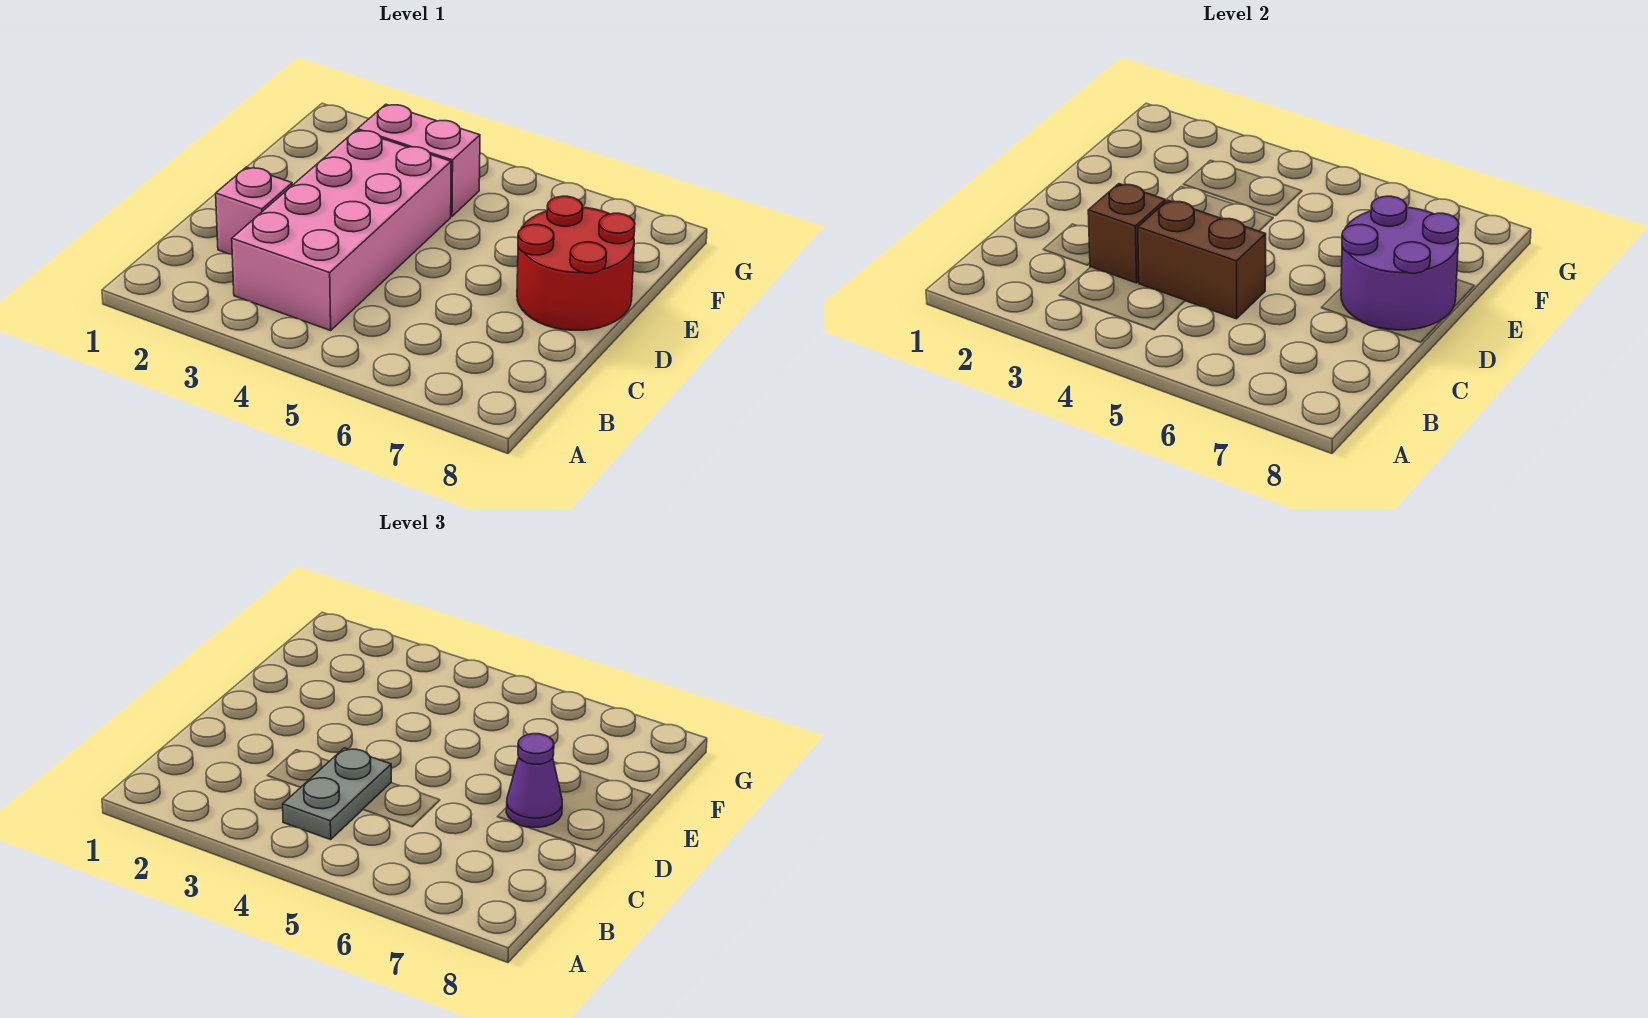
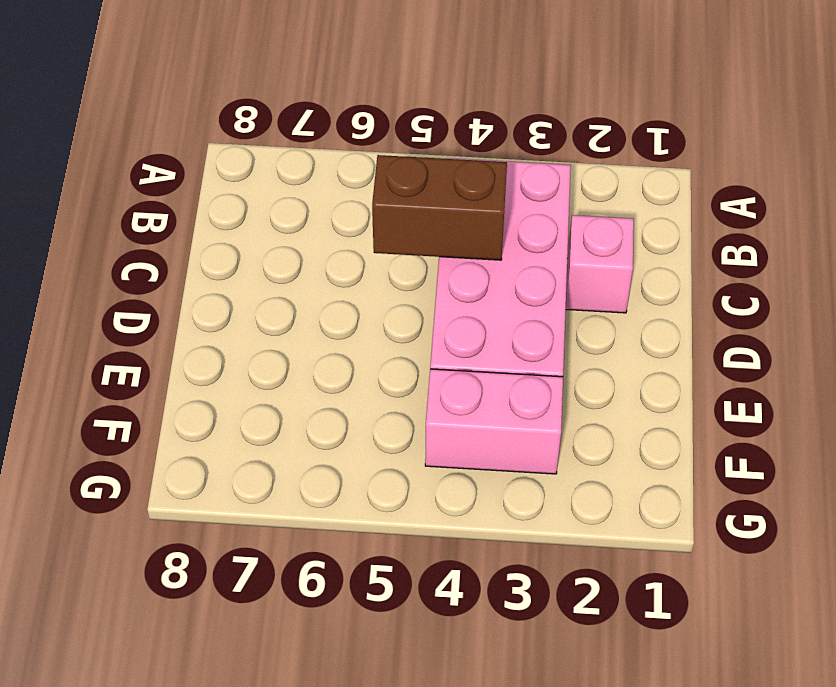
none -> red round brick D7:E8 level 1
none -> brown brick C3 level 2

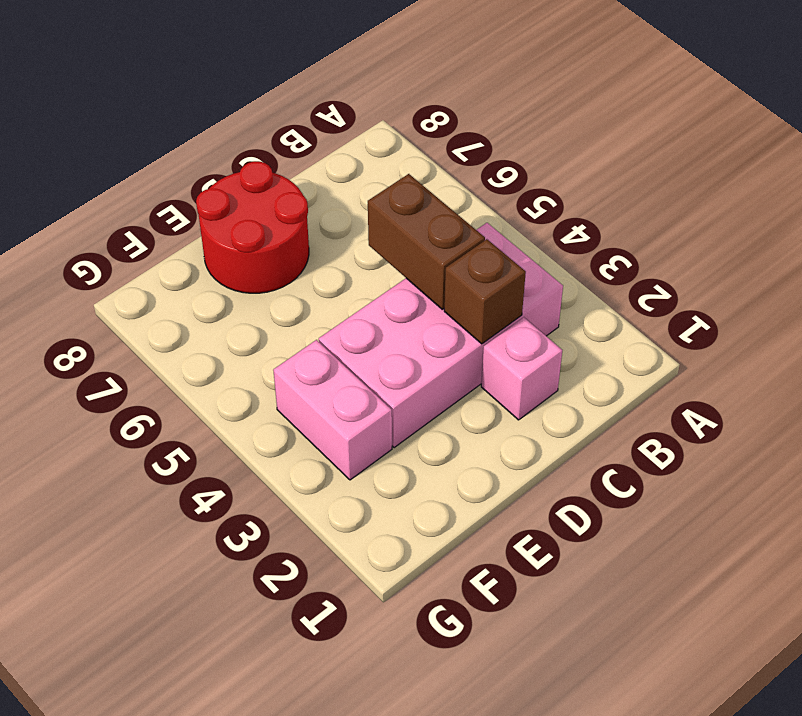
none -> purple round brick D7:E8 level 2
none -> grey plate B4:C4 level 3

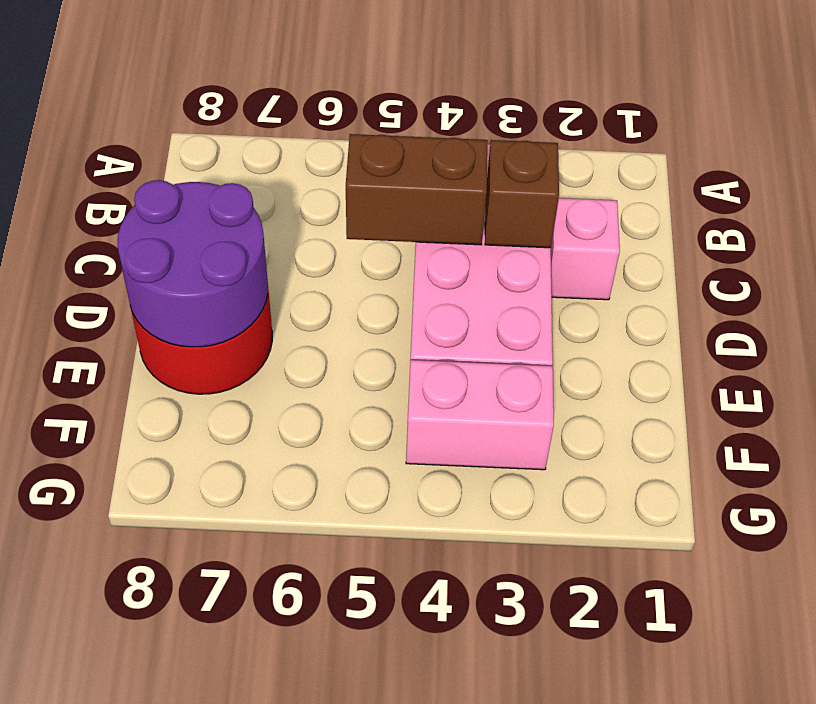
none -> grey plate B4:C4 level 3
none -> purple cone D7 level 3

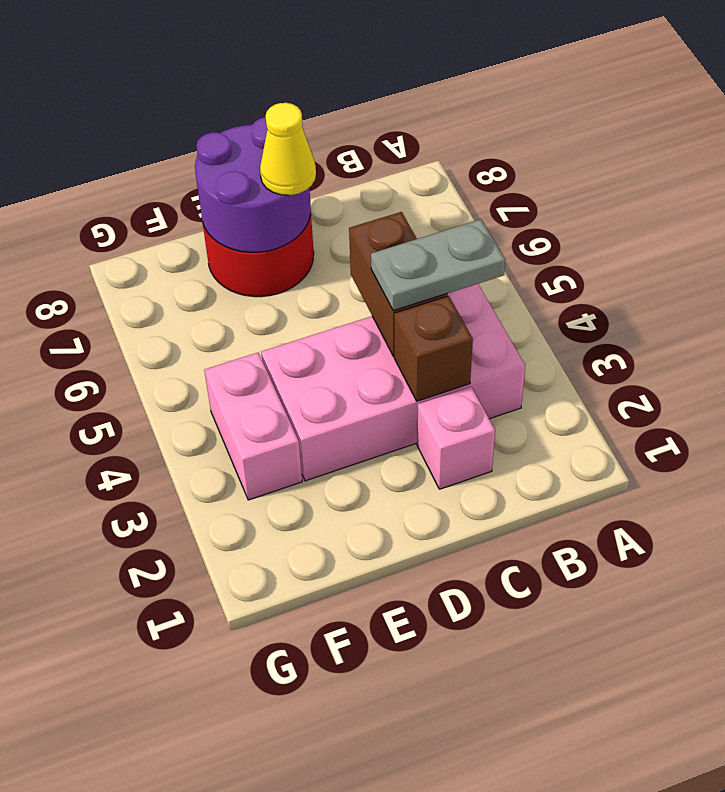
yellow cone D7 level 3 -> purple cone D7 level 3

